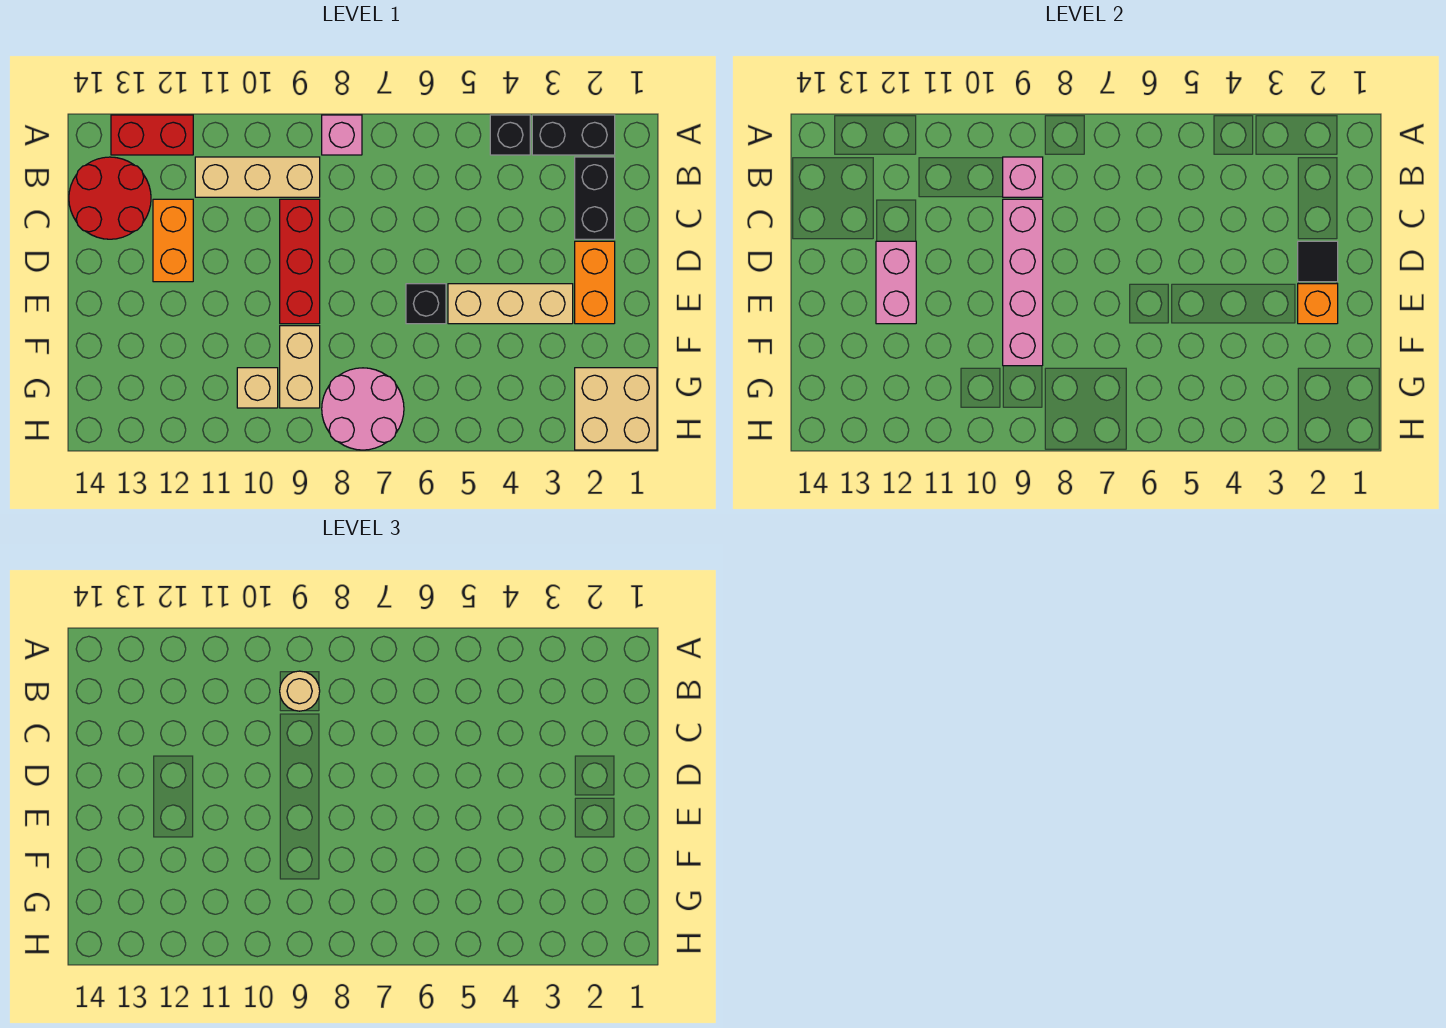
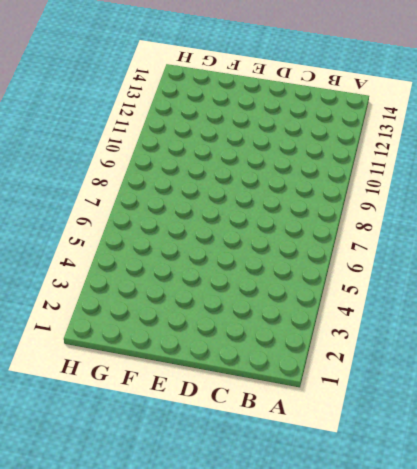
none -> black brick A2:A3 level 1
none -> black brick A4 level 1
none -> pink brick A8 level 1

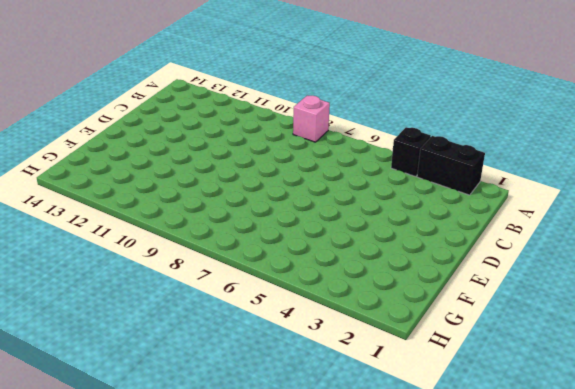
none -> red brick A12:A13 level 1
none -> black brick B2:C2 level 1
none -> tan brick B9:B11 level 1

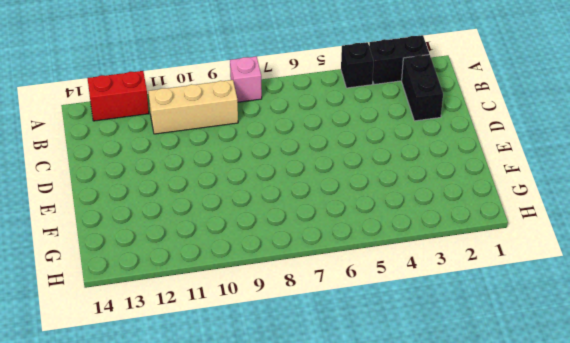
none -> red round brick B13:C14 level 1
none -> red brick C9:E9 level 1
none -> orange brick C12:D12 level 1

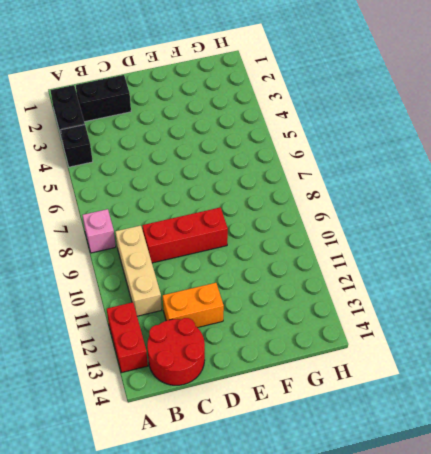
none -> orange brick D2:E2 level 1
none -> tan brick E3:E5 level 1
none -> black brick E6 level 1

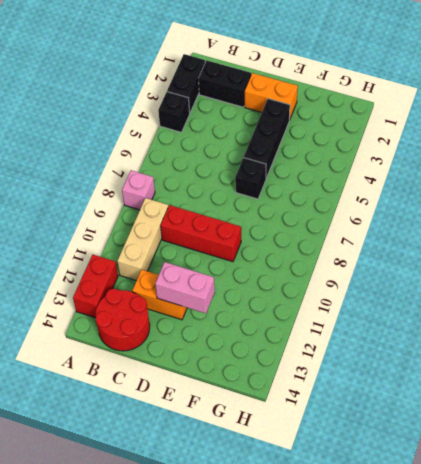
black brick E3:E5 level 1 -> tan brick E3:E5 level 1
none -> tan brick F9:G9 level 1
none -> tan brick G1:H2 level 1
none -> pink round brick G7:H8 level 1

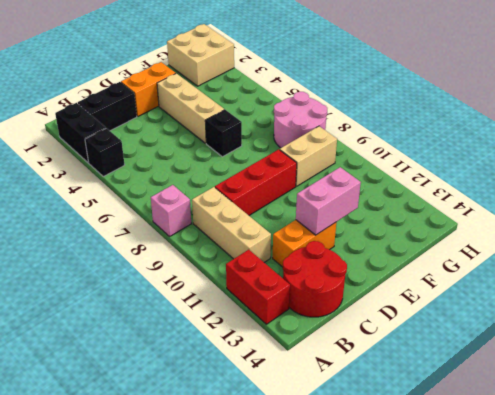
none -> tan brick G10 level 1
none -> pink brick B9 level 2
none -> pink brick C9:F9 level 2

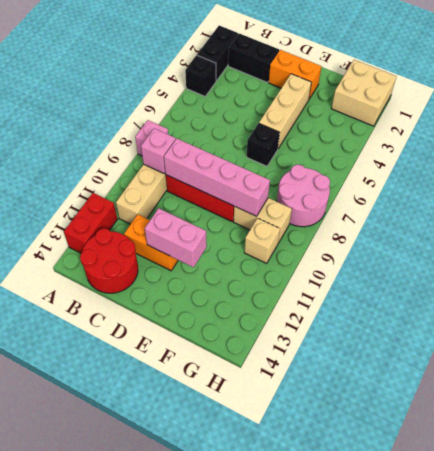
none -> black tile D2 level 2
none -> orange brick E2 level 2
none -> tan round brick B9 level 3

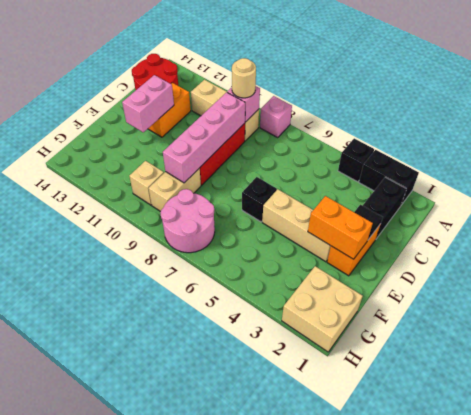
orange brick E2:E3 level 2 -> orange brick E2 level 2
none -> red brick A12:A13 level 1

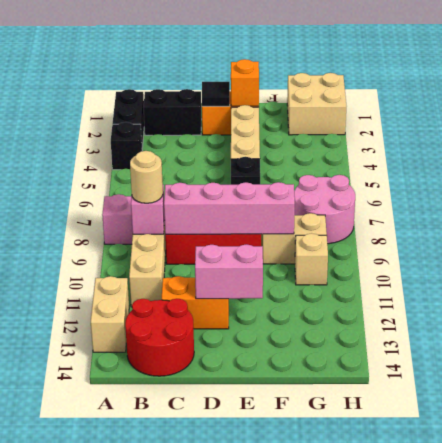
tan brick A12:A13 level 1 -> red brick A12:A13 level 1

